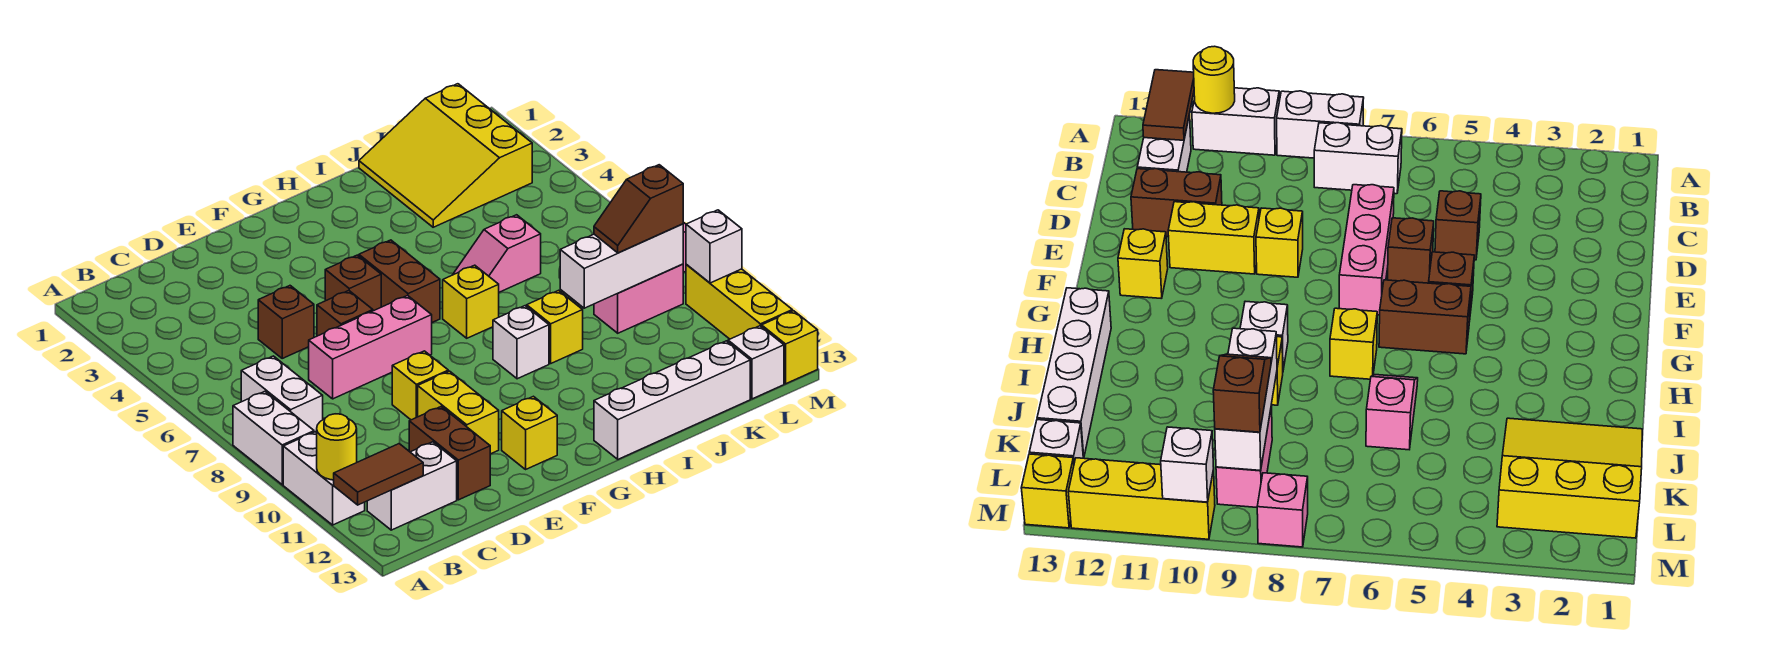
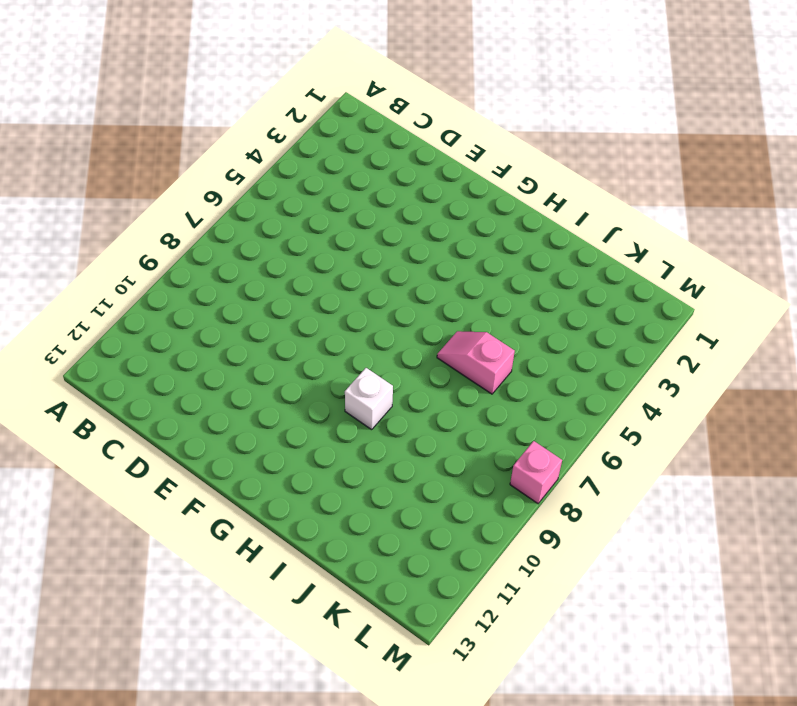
none -> white brick A8:A9 level 1
none -> white brick A10:A11 level 1
none -> white brick B7:B8 level 1

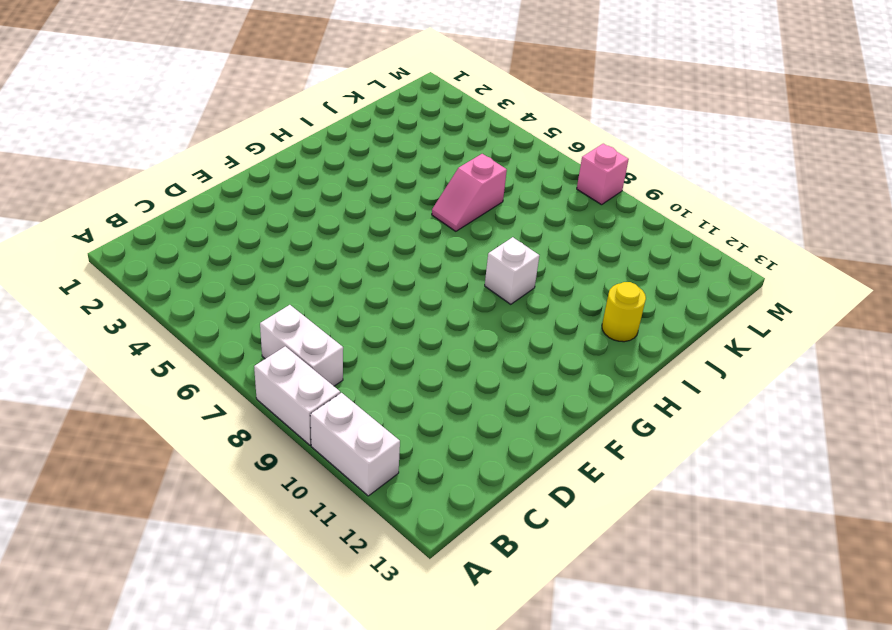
yellow round brick I12 level 1 -> yellow round brick A11 level 2
none -> white brick B12:C12 level 1
none -> brown brick D5 level 1
none -> pink brick D7:F7 level 1

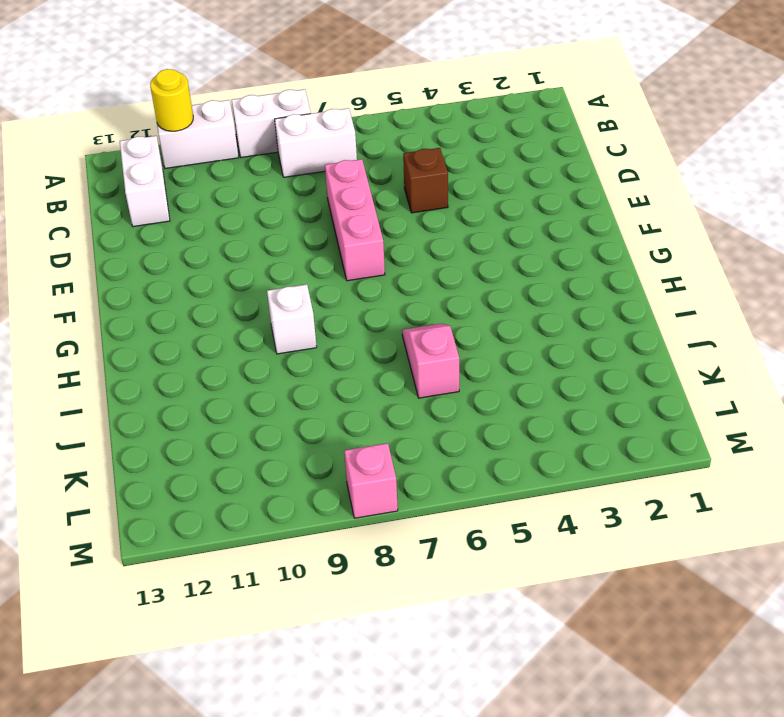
none -> brown brick D11:D12 level 1
none -> brown brick E6 level 1
none -> yellow brick E9 level 1

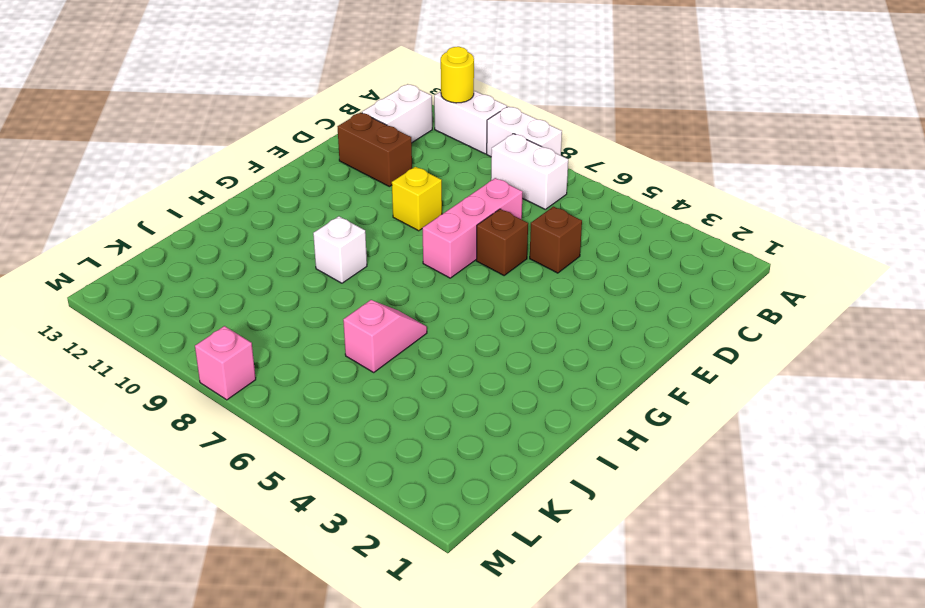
none -> yellow brick E10:E11 level 1
none -> brown brick F5 level 1
none -> yellow brick F12 level 1

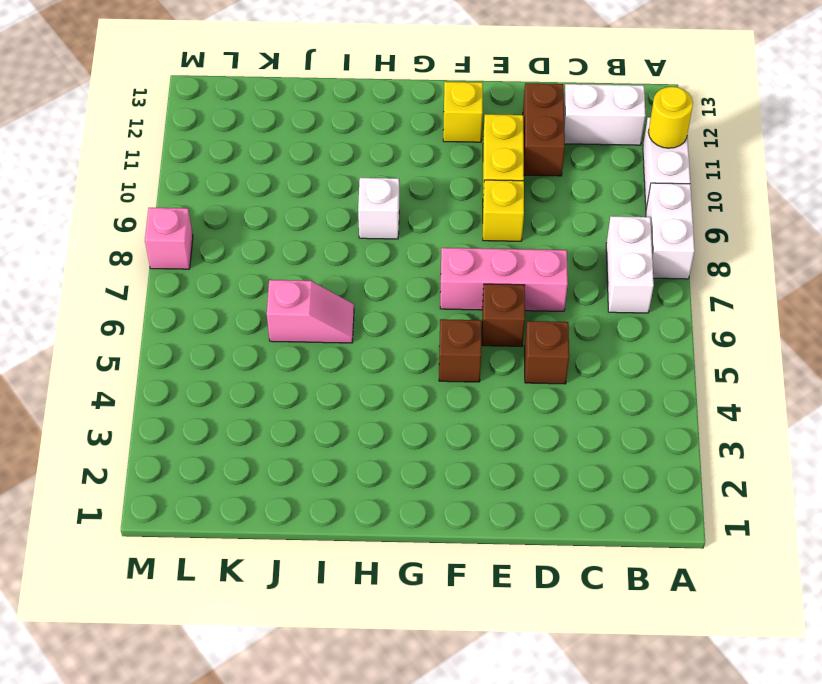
none -> brown brick G5:G6 level 1
none -> yellow brick H7 level 1
none -> white brick H13:K13 level 1

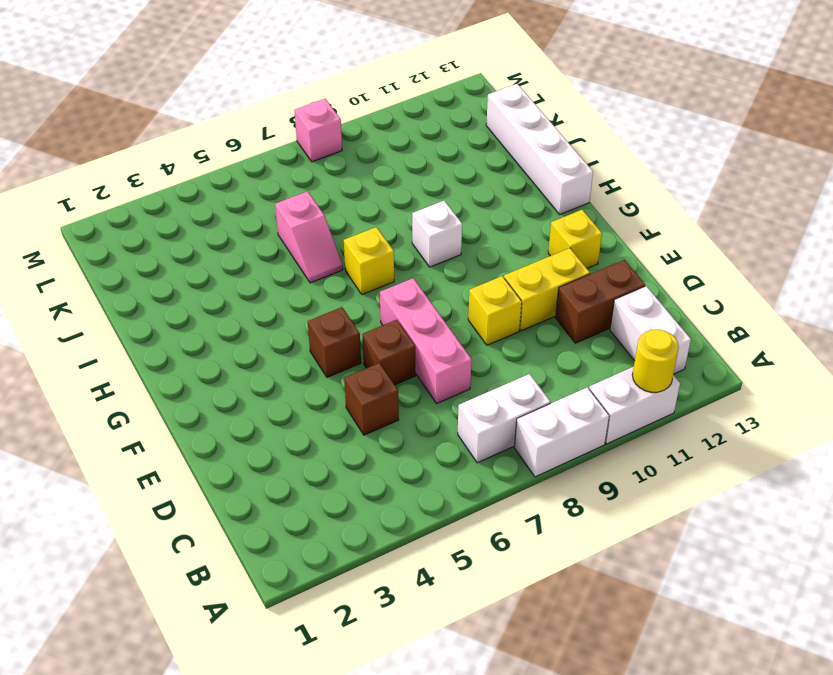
none -> brown brick G5:G6 level 1
none -> yellow brick I9 level 1
none -> yellow slope J1:L3 level 1 top L

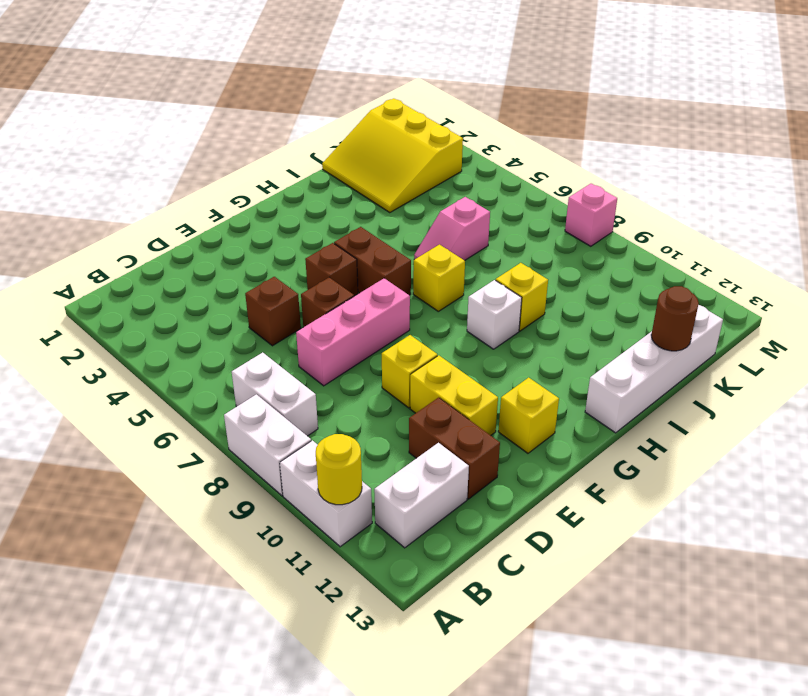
brown round brick J13 level 2 -> none
none -> pink brick K9:L9 level 1
none -> white brick L13 level 1
none -> yellow brick M10:M12 level 1

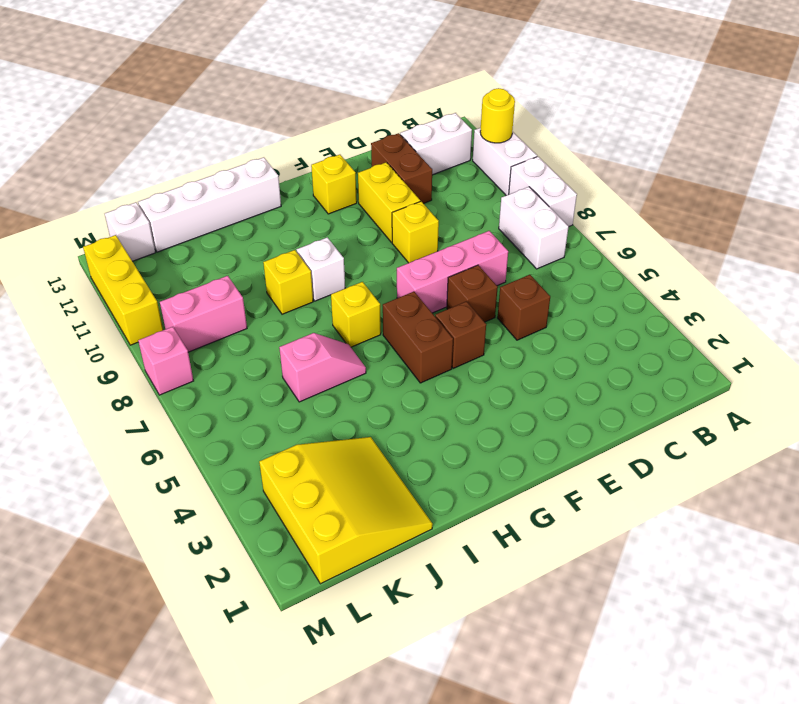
none -> yellow brick M13 level 1
none -> brown tile A12:B12 level 2
none -> white brick J9:L9 level 2

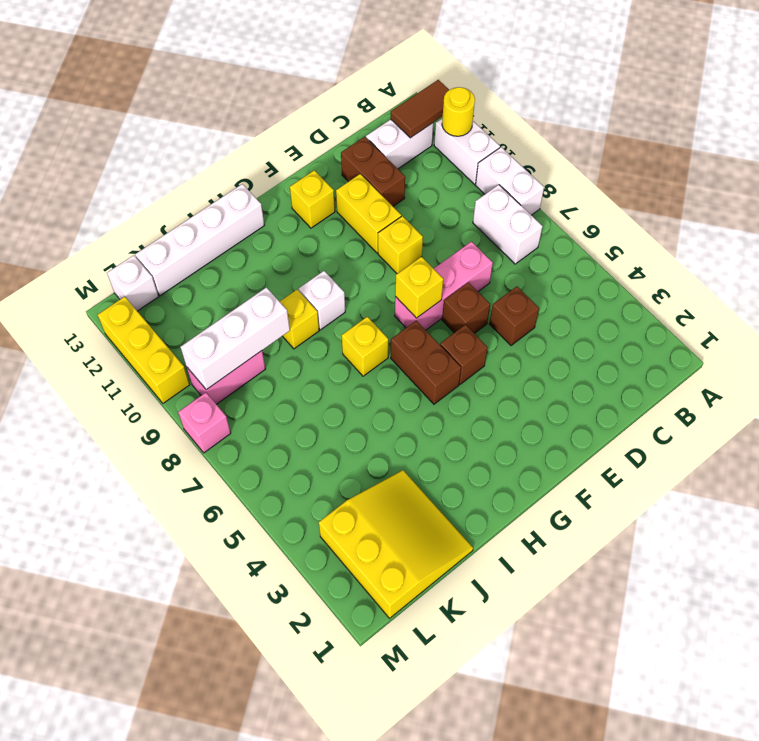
yellow brick F7 level 2 -> yellow brick M13 level 1
none -> pink slope I6:J6 level 1 top J
none -> white brick M10 level 2
none -> brown slope K9:L9 level 3 top L

